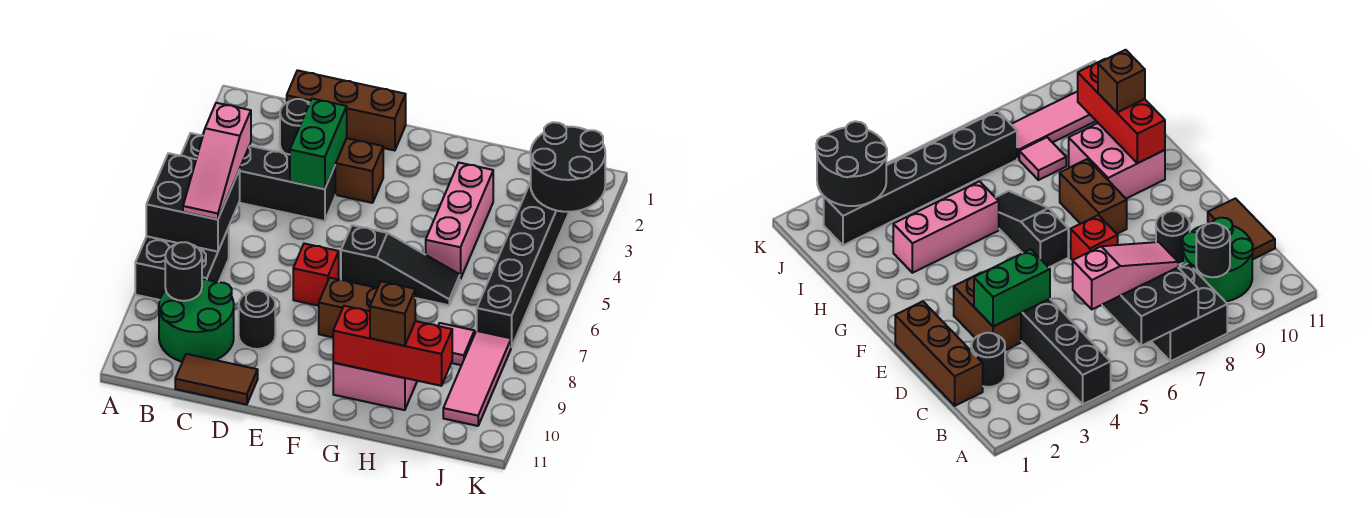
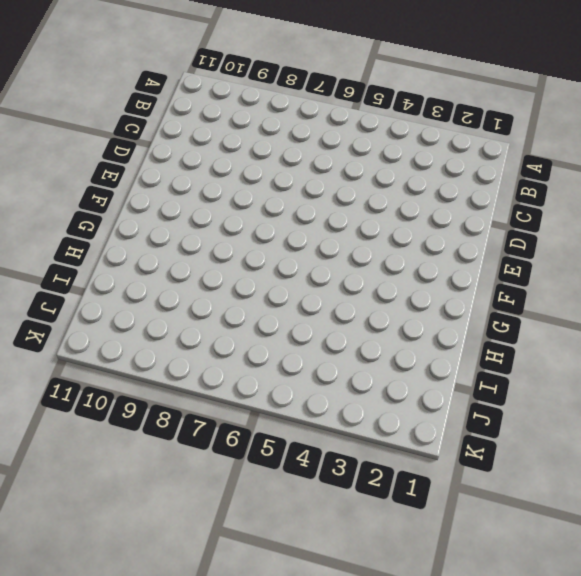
none -> black brick A4:D4 level 1
none -> black brick A7:B8 level 1
none -> green round brick B9:C10 level 1

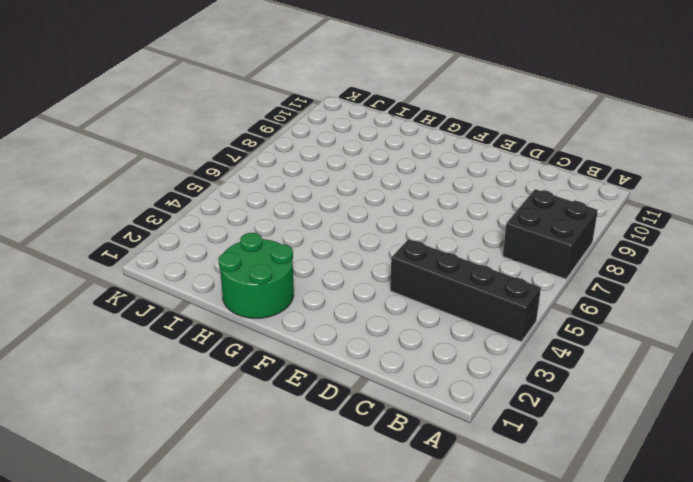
green round brick G1:H2 level 1 -> green round brick B9:C10 level 1
none -> brown brick C1:E1 level 1
none -> black round brick C2 level 1
none -> brown tile C11:D11 level 1

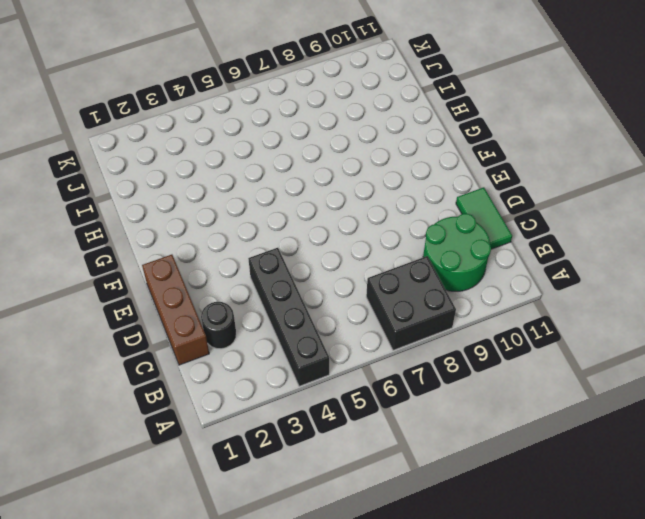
green tile C11:D11 level 1 -> brown tile C11:D11 level 1
none -> brown brick D3:E3 level 1
none -> black round brick D9 level 1
none -> red brick E7 level 1

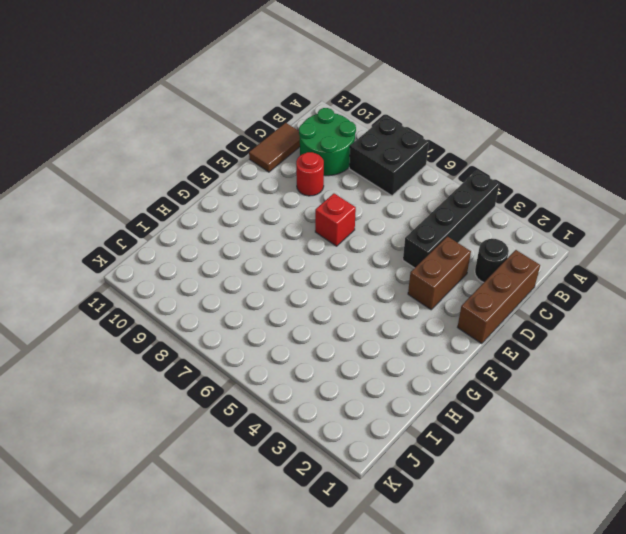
red round brick D9 level 1 -> black round brick D9 level 1
none -> black slope F6:H6 level 1 top F
none -> brown brick F8:G8 level 1
none -> pink brick G9:H10 level 1

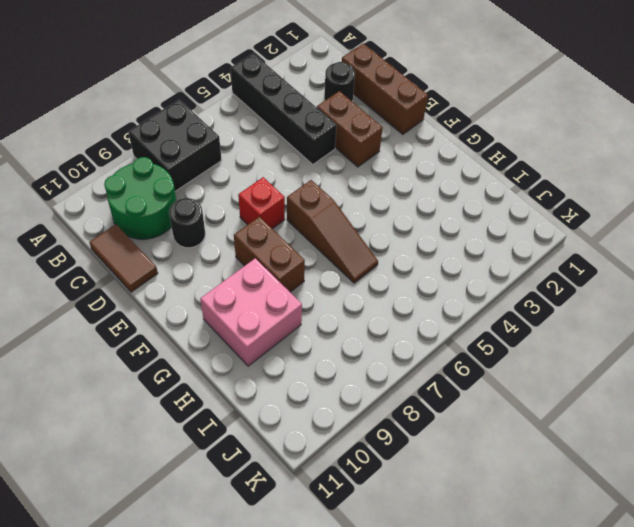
brown slope F6:H6 level 1 top F -> black slope F6:H6 level 1 top F
none -> pink brick H3:H5 level 1
none -> pink tile I8 level 1
none -> black brick J2:J7 level 1

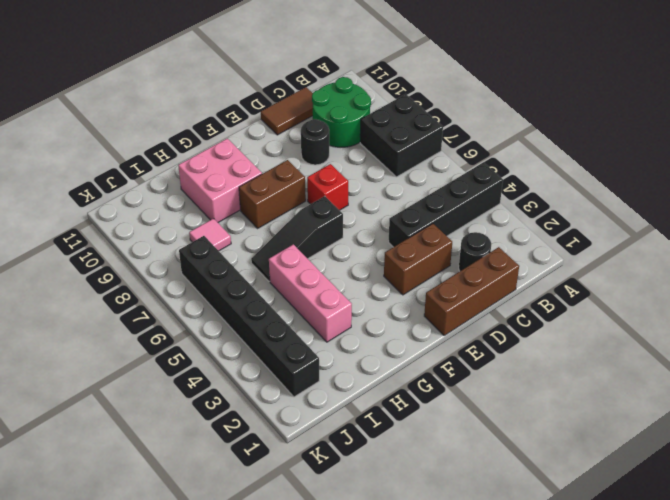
none -> pink tile J8:J10 level 1
none -> black brick A6:B7 level 2
none -> black round brick B9 level 2

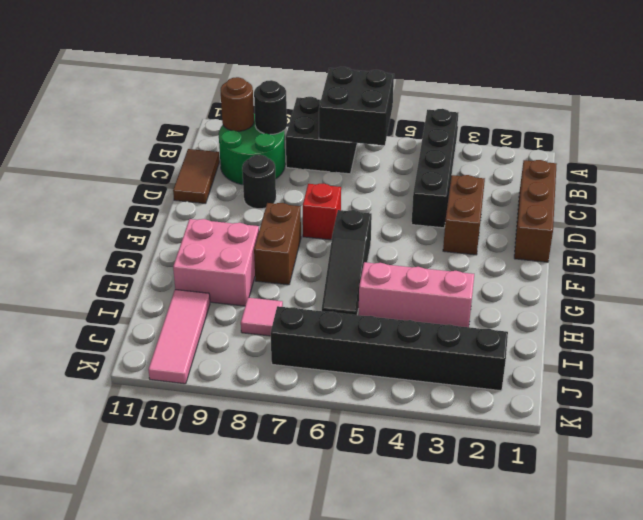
brown round brick B10 level 2 -> none
pink tile I10:K10 level 1 -> pink tile J8:J10 level 1
none -> black round brick C2 level 1
none -> green brick D3:D4 level 2
none -> red brick G10:I10 level 2

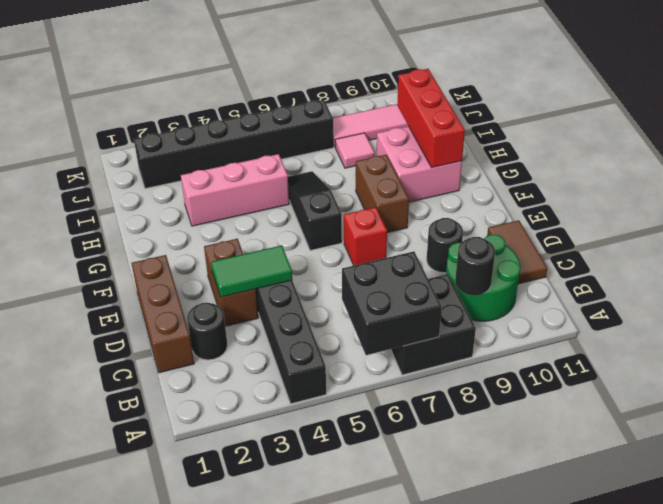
green tile D3:D4 level 2 -> green brick D3:D4 level 2
none -> black round brick J2:K3 level 2
none -> pink slope B5:B7 level 3 top 5
none -> brown brick H10 level 3

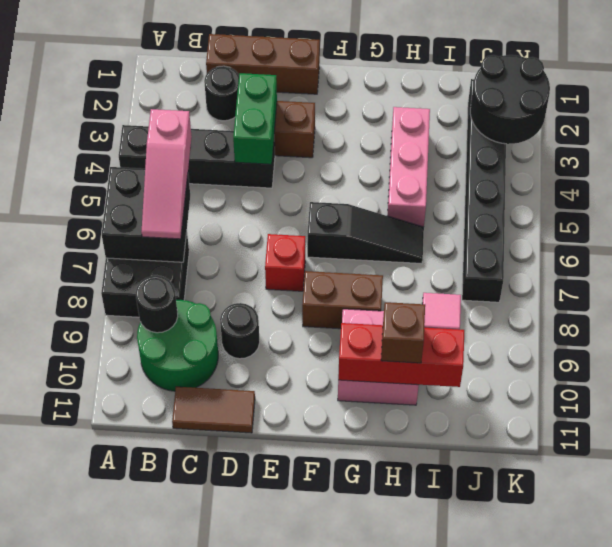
none -> pink tile J8:J10 level 1

